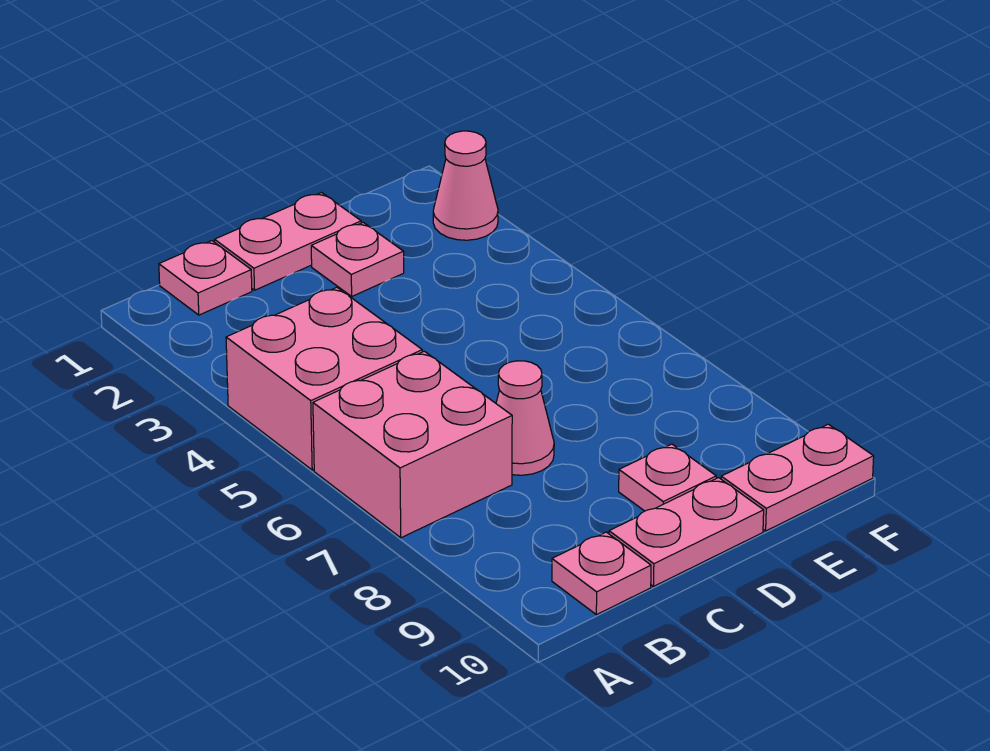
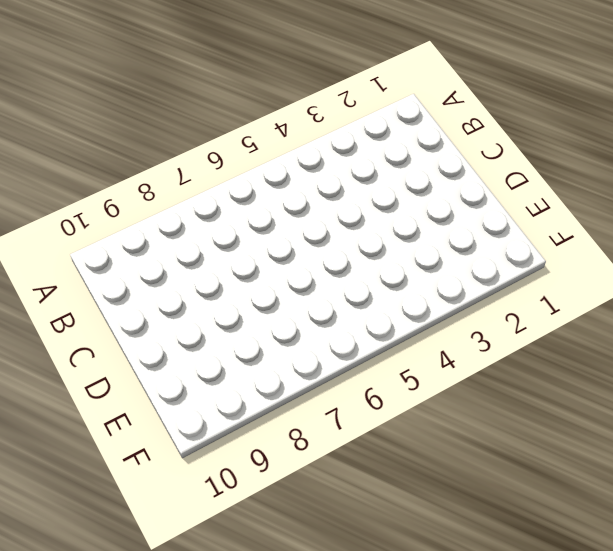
none -> pink brick A4:B5 level 1
none -> pink brick A6:B7 level 1

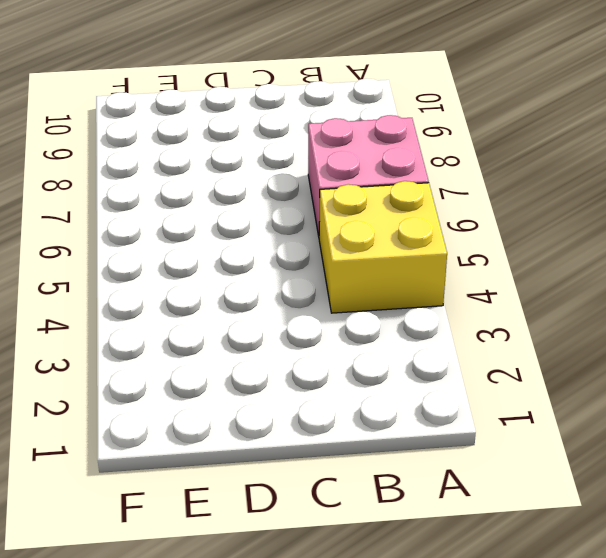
yellow brick A4:B5 level 1 -> pink brick A4:B5 level 1
none -> pink plate B1 level 1
none -> pink plate B10 level 1

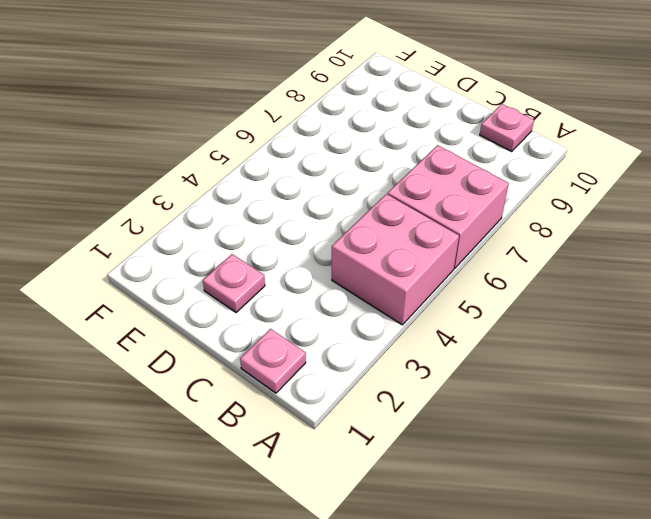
none -> pink plate C1:D1 level 1
none -> pink cone C7 level 1

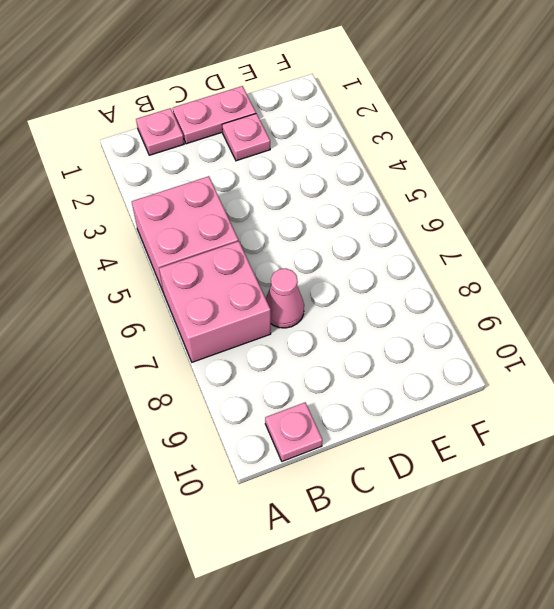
none -> pink plate C10:D10 level 1
none -> pink plate D9 level 1

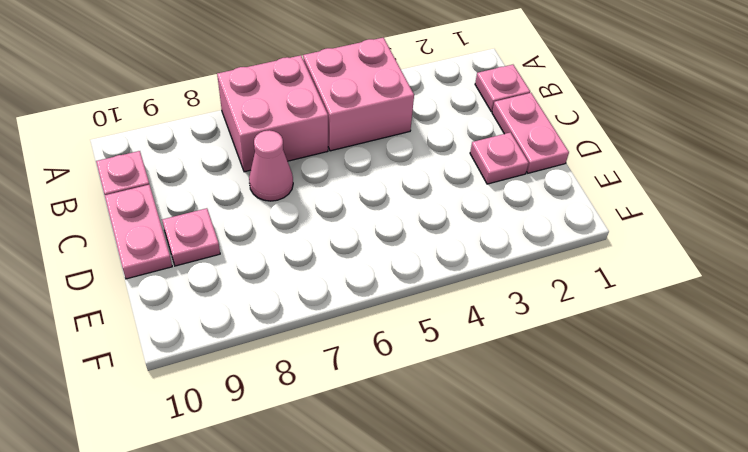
none -> pink plate E10:F10 level 1
none -> pink cone F2 level 1

